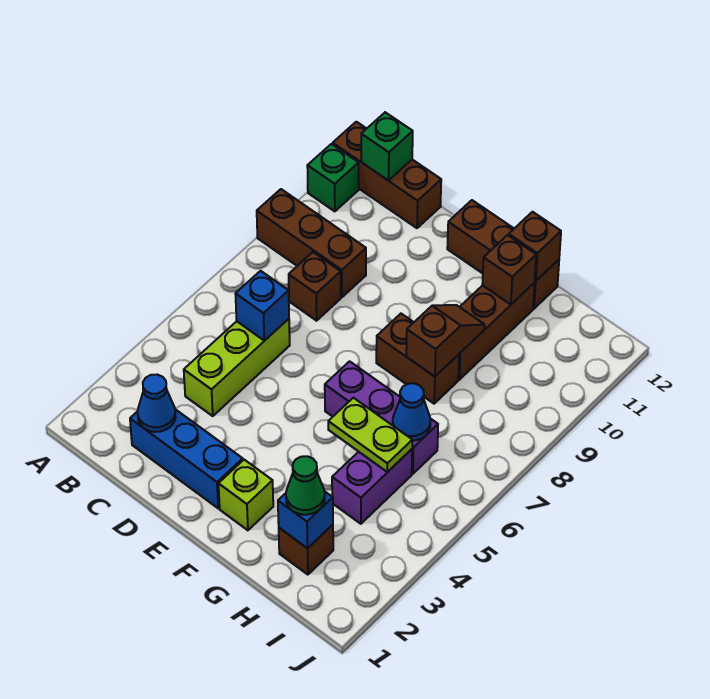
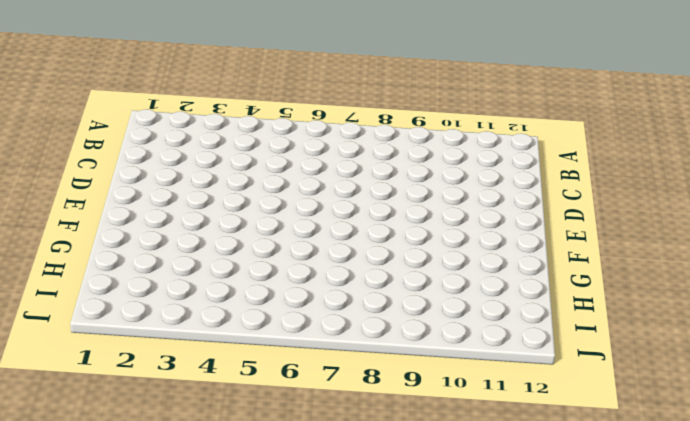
none -> brown brick A9:C9 level 1
none -> green brick A11 level 1
none -> brown brick A12:C12 level 1

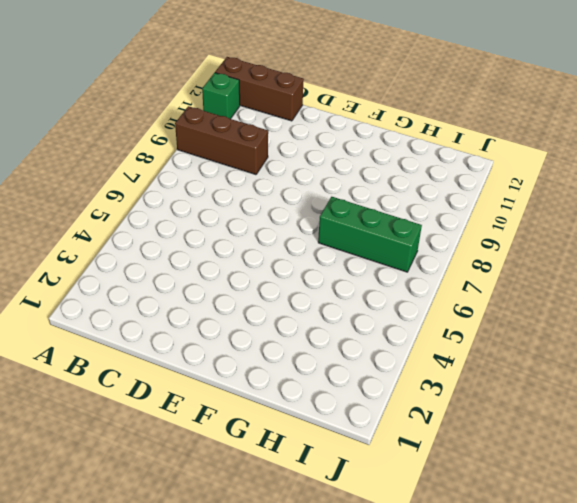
green brick G7:I7 level 1 -> none
none -> blue brick C2:E2 level 1
none -> lime brick C4:C6 level 1
none -> brown brick C8 level 1

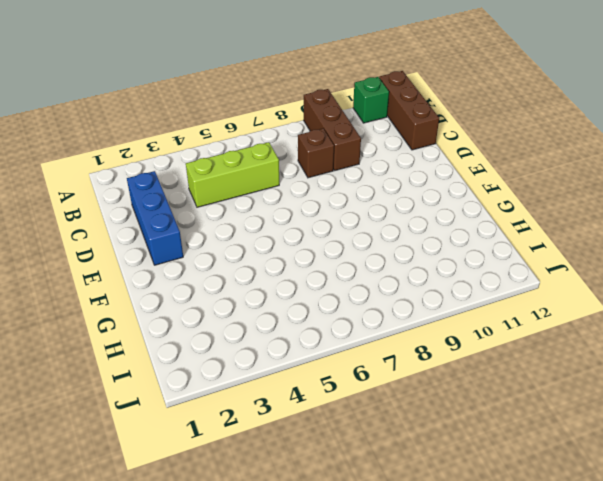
none -> brown brick E12:G12 level 1
none -> lime brick F2 level 1
none -> purple brick F6:H6 level 1

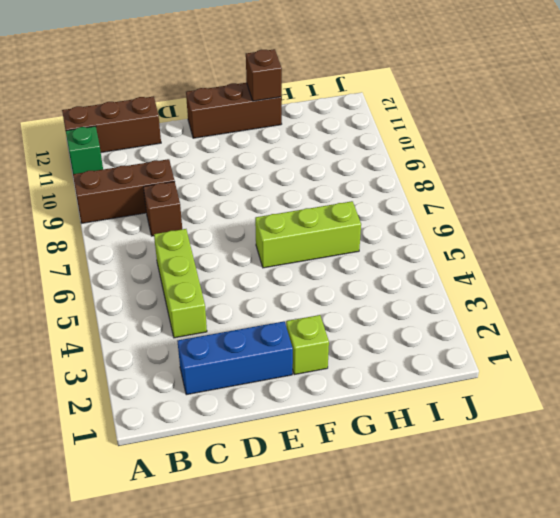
lime brick F6:H6 level 1 -> purple brick F6:H6 level 1
none -> brown brick F8:G8 level 1
none -> brown brick G9:G11 level 1
none -> brown brick H2 level 1

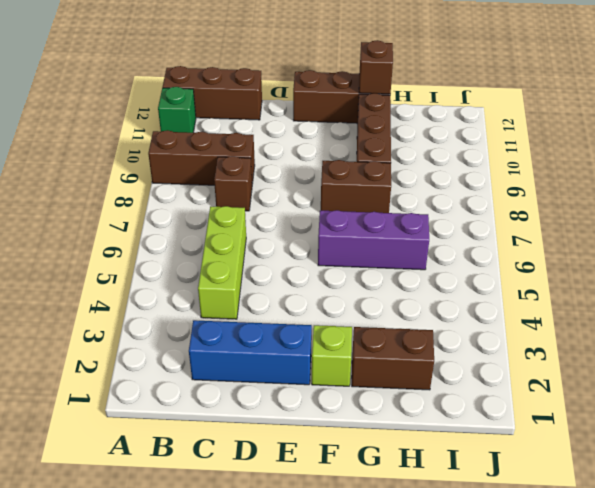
brown brick G2:H2 level 1 -> brown brick H2 level 1
none -> purple brick H4:H5 level 1
none -> green brick B12 level 2
none -> blue cone C2 level 2

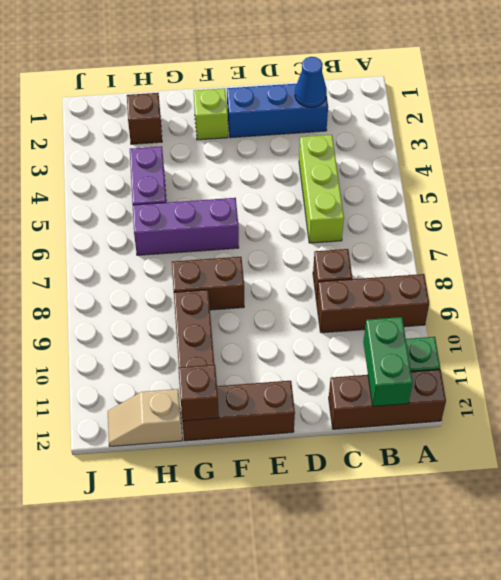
green brick B11:B12 level 2 -> green brick B12 level 2
tan slope H12:I12 level 1 top H -> none
none -> blue brick C6 level 2
none -> lime plate G5:H5 level 2
none -> brown slope G8:G9 level 2 top 8

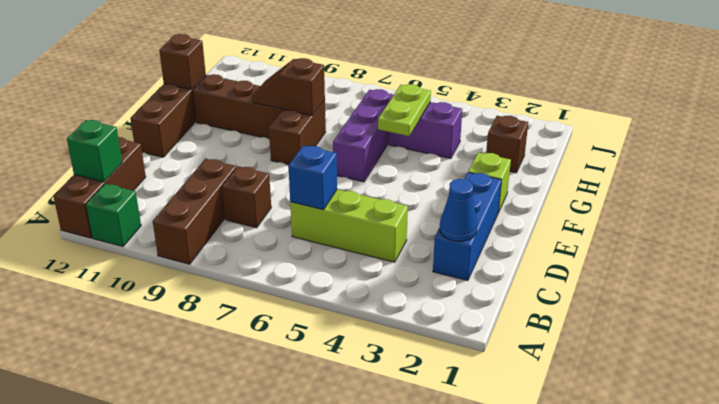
none -> brown brick G11 level 2
none -> blue brick H2 level 2
none -> blue cone H6 level 2

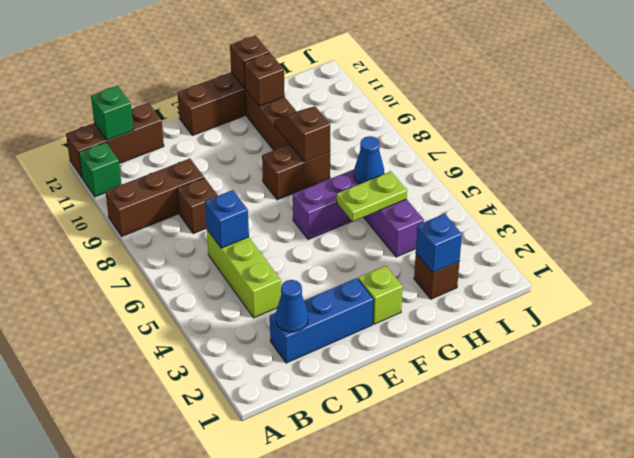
none -> green cone H2 level 3

